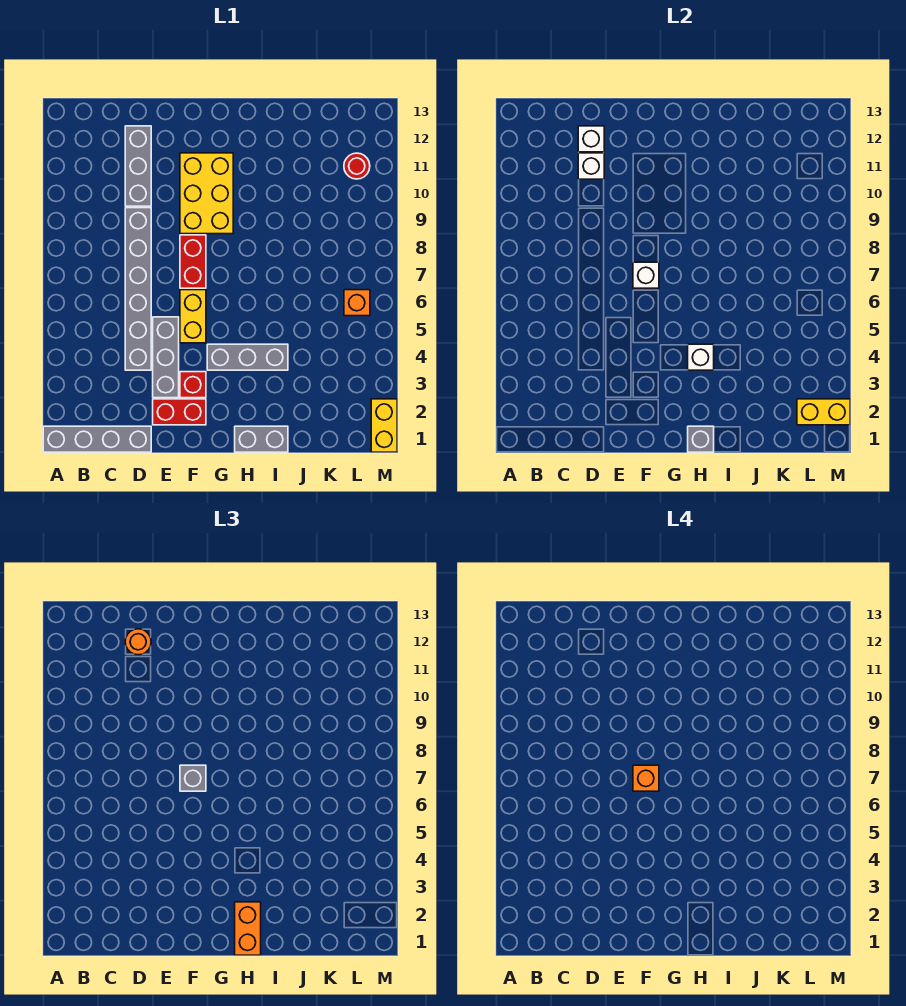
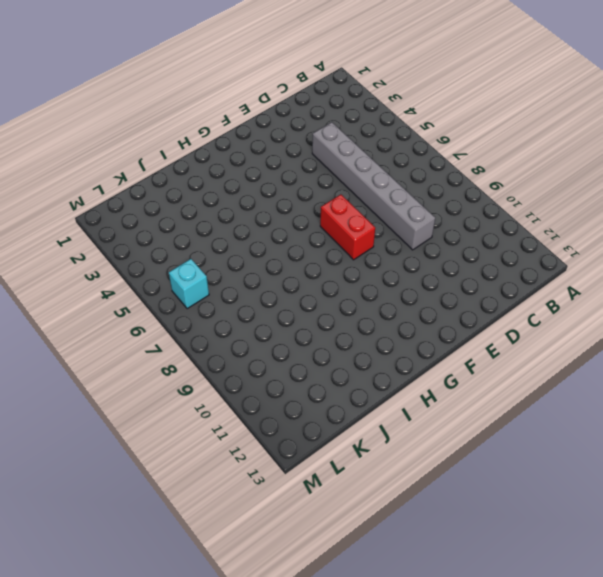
cyan brick L6 level 1 -> orange brick L6 level 1
none -> grey brick A1:D1 level 1
none -> grey brick D10:D12 level 1
none -> red brick E2:F2 level 1

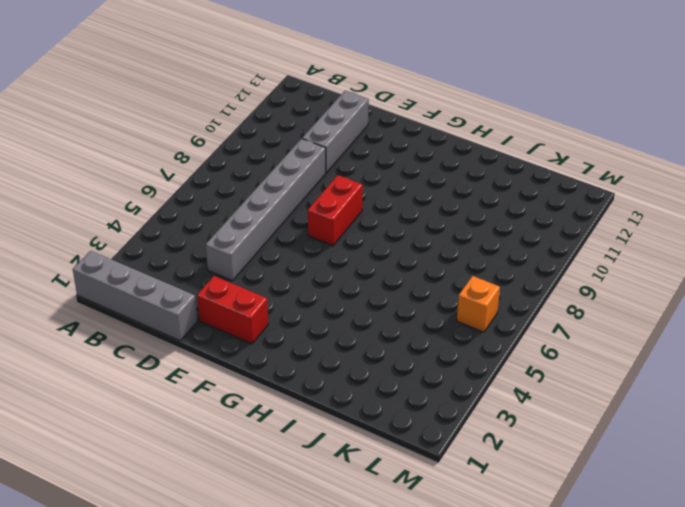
none -> grey brick E3:E5 level 1
none -> red brick F3 level 1
none -> yellow brick F5:F6 level 1

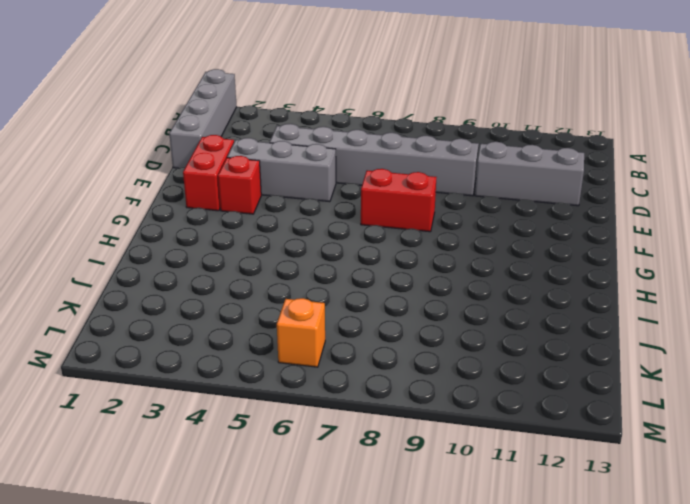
none -> yellow brick F5:F6 level 1
none -> yellow brick F9:G11 level 1
none -> grey brick G4:I4 level 1

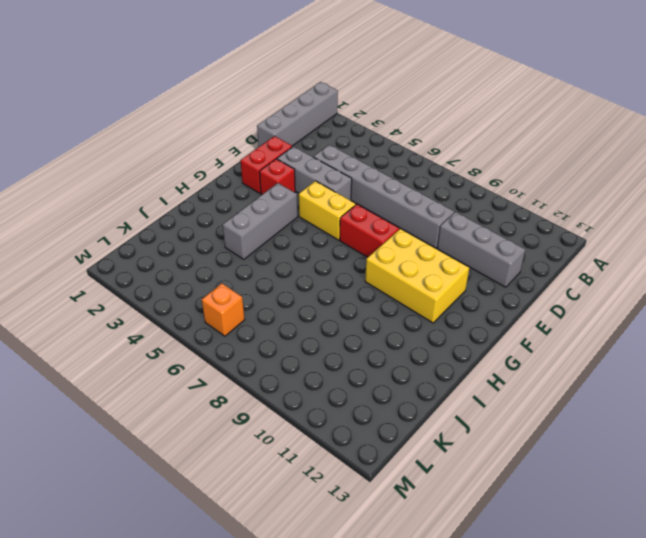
none -> grey brick H1:I1 level 1
none -> red round brick L11 level 1
none -> yellow brick M1:M2 level 1

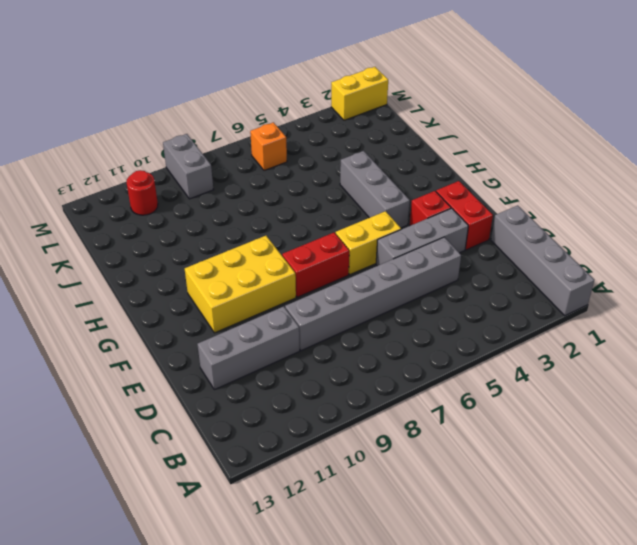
grey brick L9:M9 level 1 -> grey brick H1:I1 level 1
none -> white brick D11 level 2
none -> white brick D12 level 2
none -> white brick F7 level 2

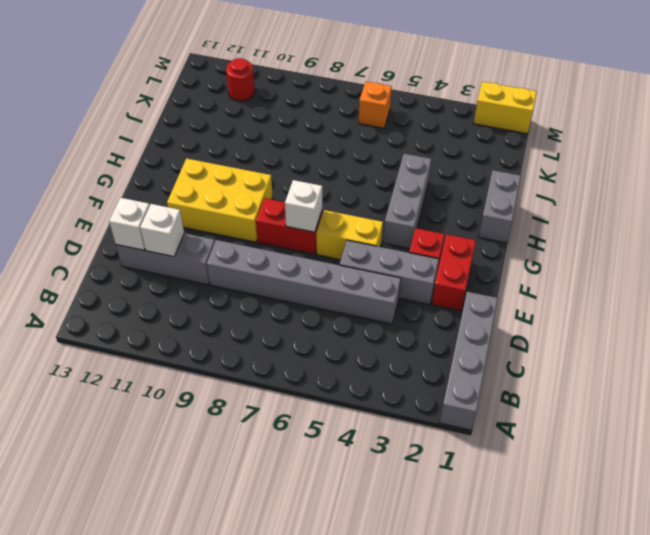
none -> grey brick H1 level 2
none -> white brick H4 level 2
none -> yellow brick L2:M2 level 2

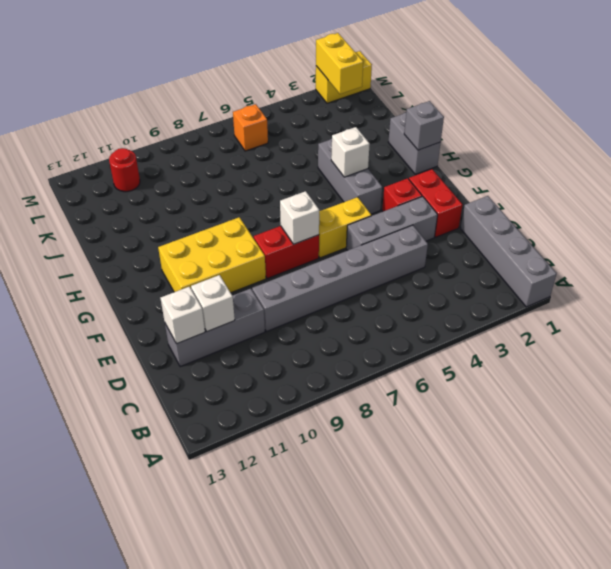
none -> orange round brick D12 level 3
none -> grey brick F7 level 3
none -> orange brick H1:H2 level 3

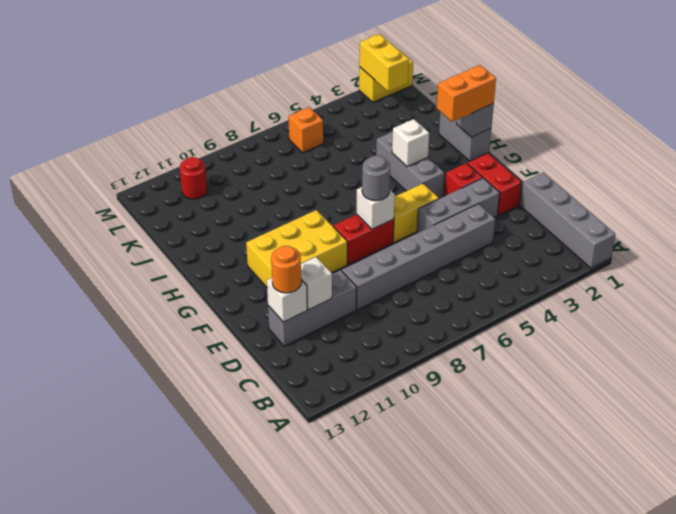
grey round brick F7 level 3 -> grey brick F7 level 3
none -> orange brick F7 level 4

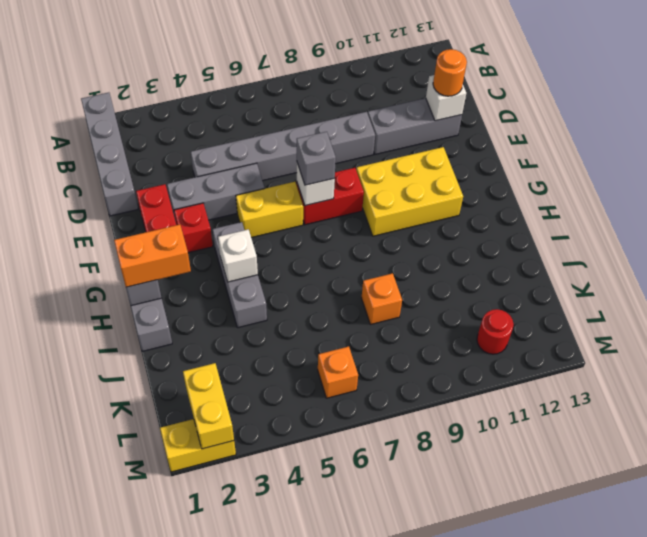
orange brick J8 level 1 -> orange brick F7 level 4
none -> white brick D11 level 2

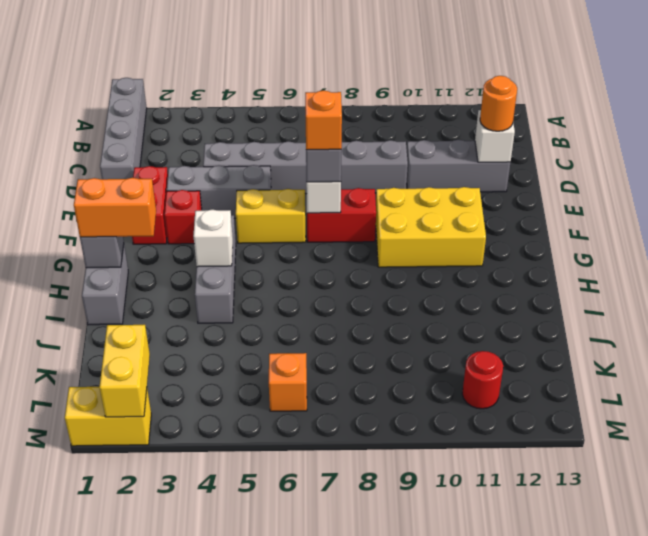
none -> white brick D11 level 2

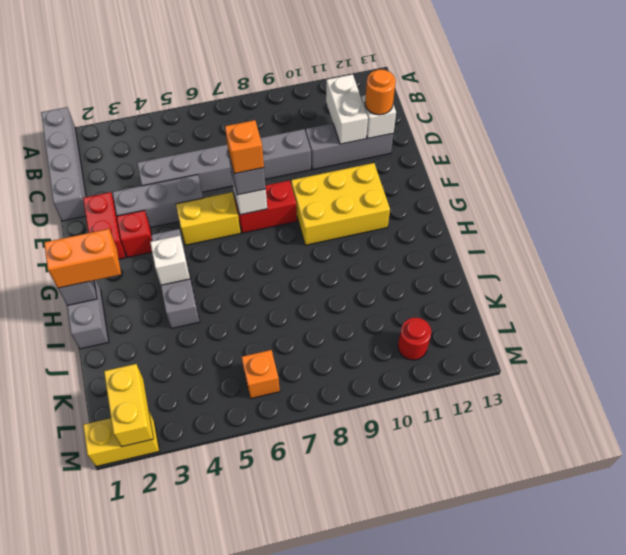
white brick C11:D11 level 2 -> white brick D11 level 2

